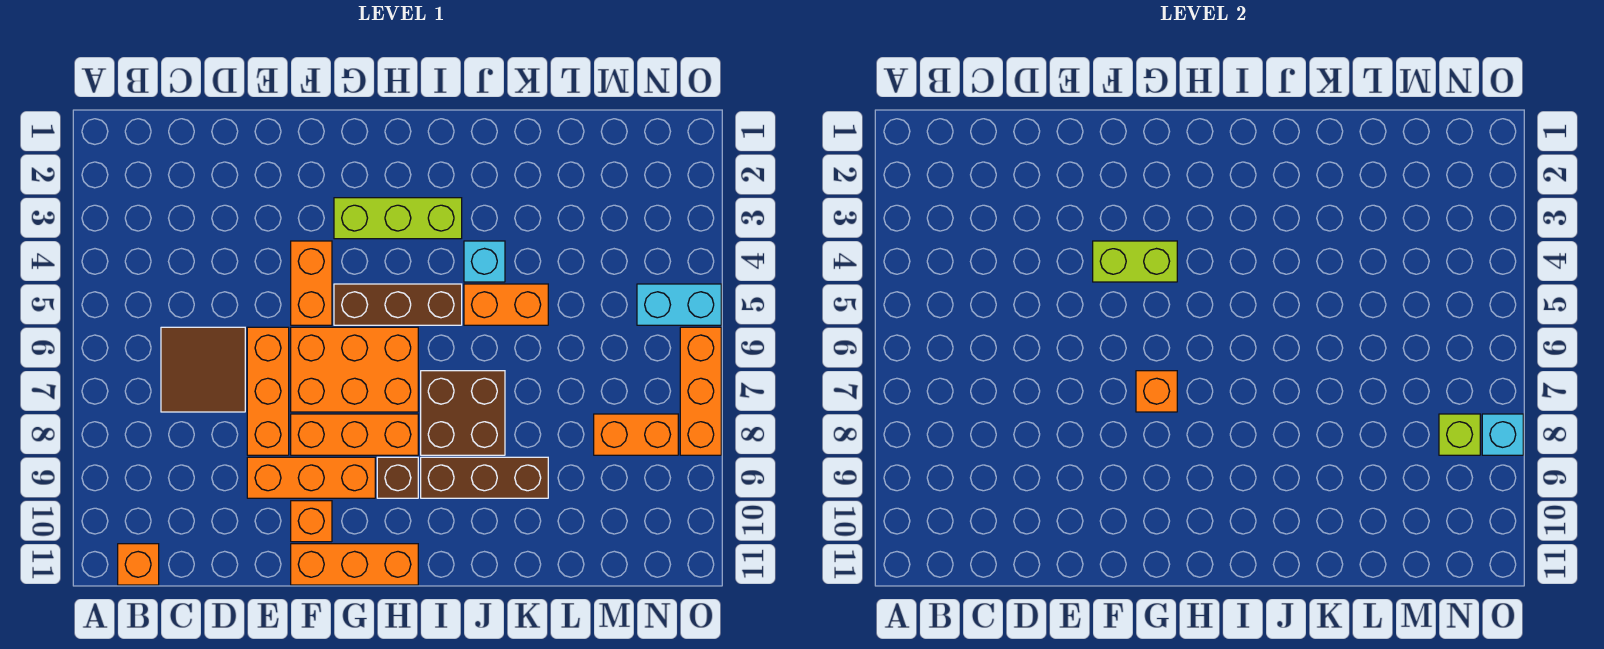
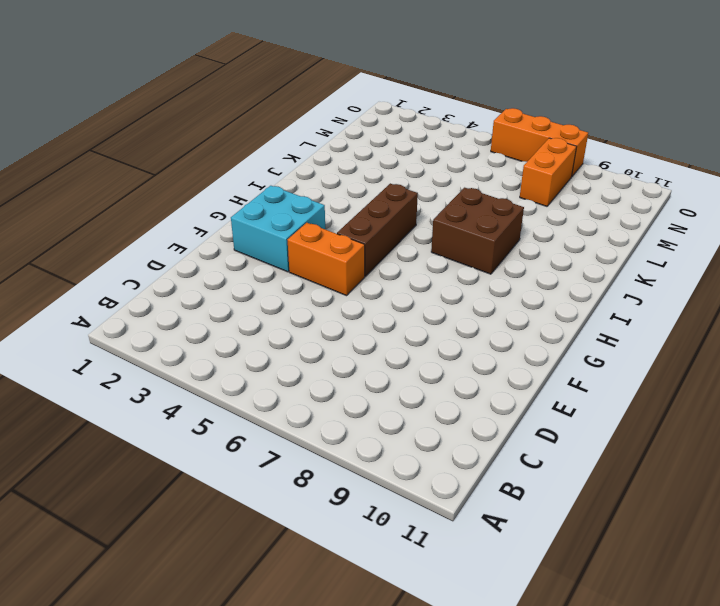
cyan brick F2:G3 level 1 -> lime brick G3:I3 level 1
none -> orange brick B11 level 1
none -> brown tile C6:D7 level 1
none -> orange brick E6:E8 level 1

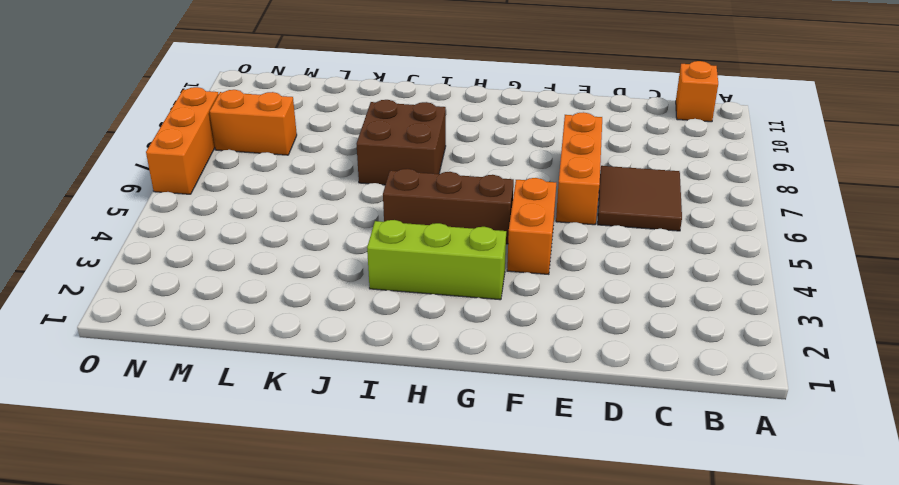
none -> orange brick E9:G9 level 1
none -> orange brick F6:H7 level 1
none -> orange brick F8:H8 level 1

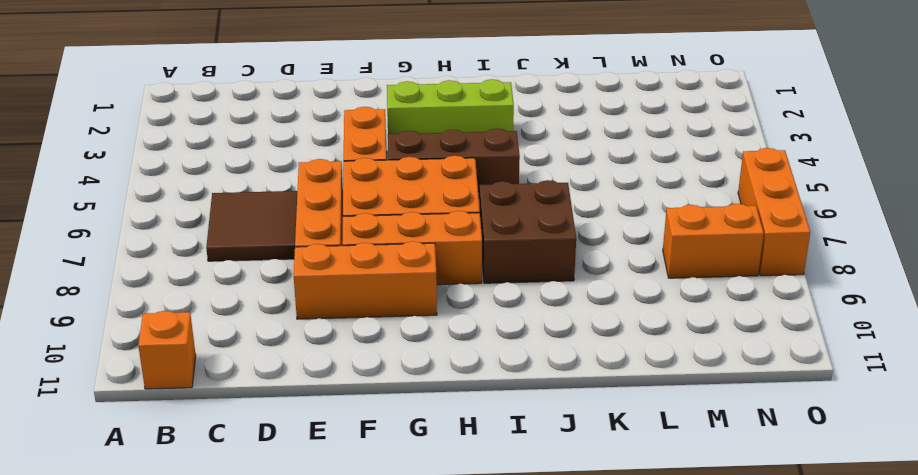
none -> orange brick F10 level 1
none -> orange brick F11:H11 level 1
none -> brown brick H9 level 1

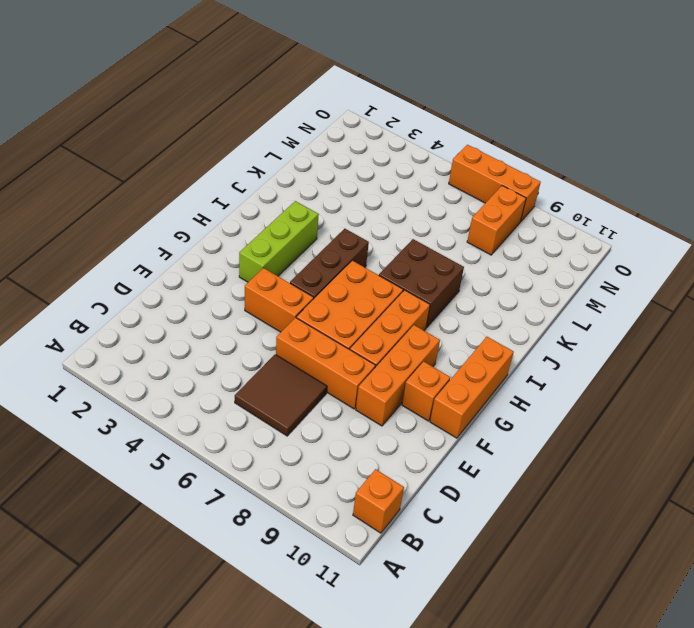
none -> brown brick H9 level 1
none -> brown brick I9:K9 level 1
none -> cyan brick J4 level 1

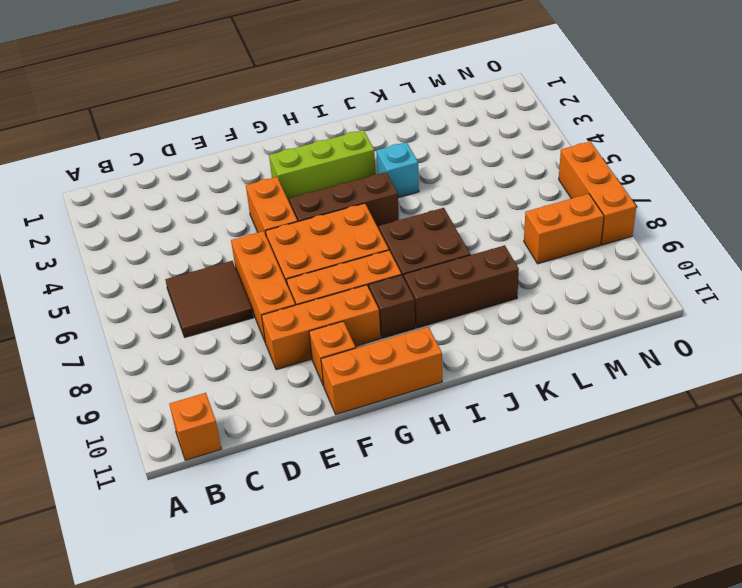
none -> orange brick J5:K5 level 1
none -> cyan brick N5:O5 level 1
none -> lime brick F4:G4 level 2

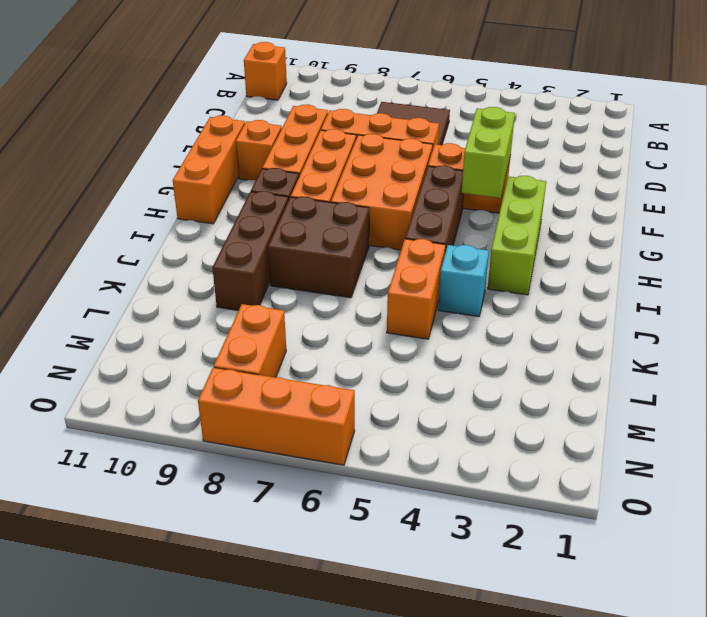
none -> cyan brick N5:O5 level 1
none -> orange brick G7 level 2
none -> lime brick N8 level 2

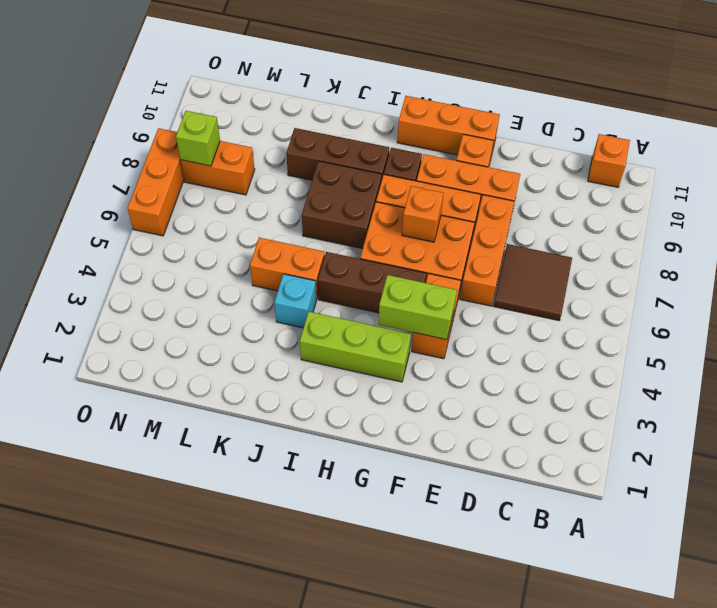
none -> cyan brick N5:O5 level 1
none -> cyan brick O8 level 2

